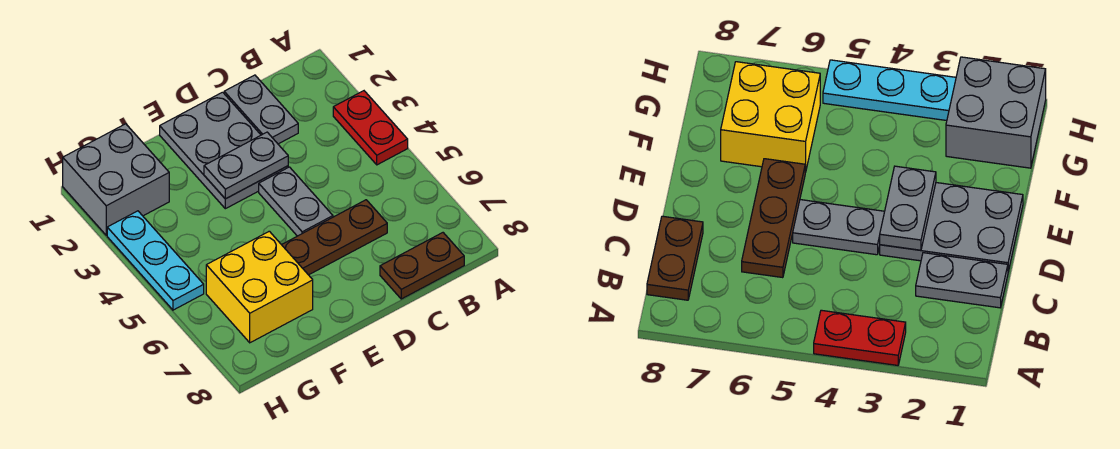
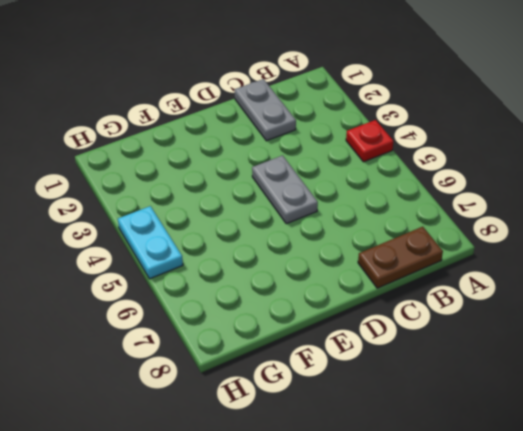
red plate A4 level 1 -> red plate A3:A4 level 1
cyan plate H4:H5 level 1 -> cyan plate H3:H5 level 1
none -> brown plate C6:E6 level 1
none -> grey plate D1:E3 level 1

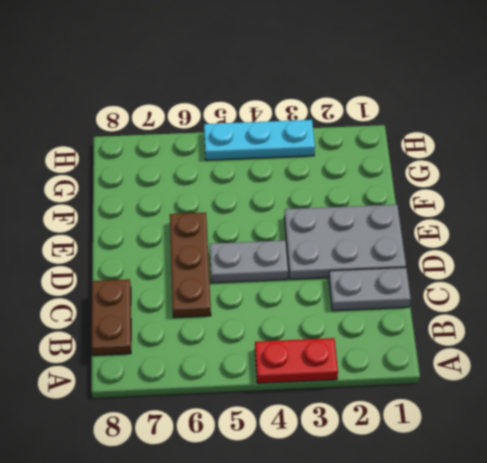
none -> yellow brick F6:G7 level 1
none -> grey brick G1:H2 level 1

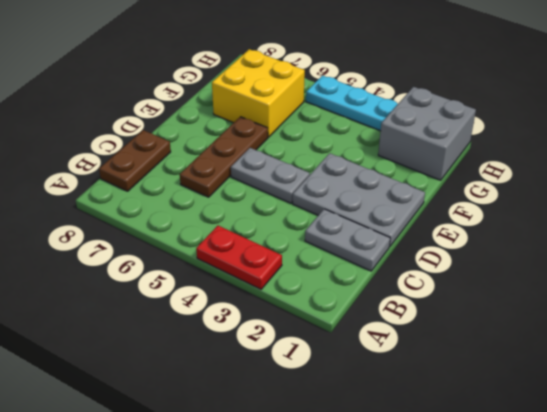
none -> grey plate D3:E3 level 2

